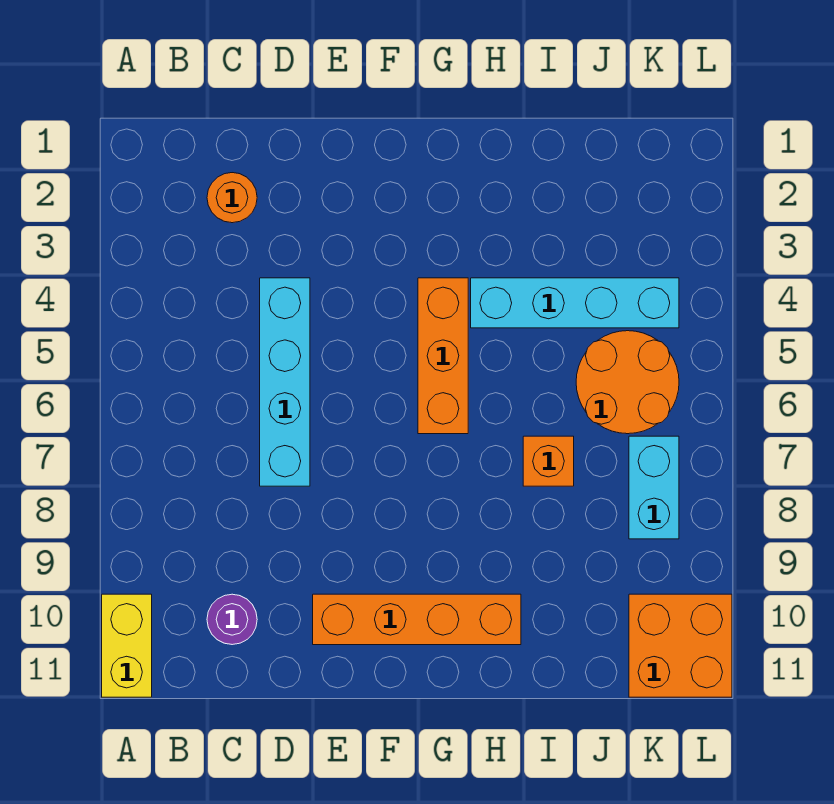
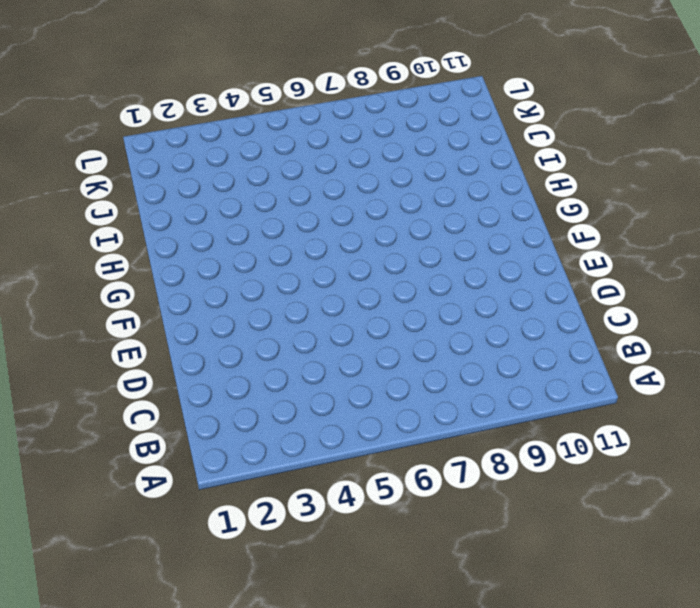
none -> yellow brick A10:A11 level 1
none -> orange round brick C2 level 1

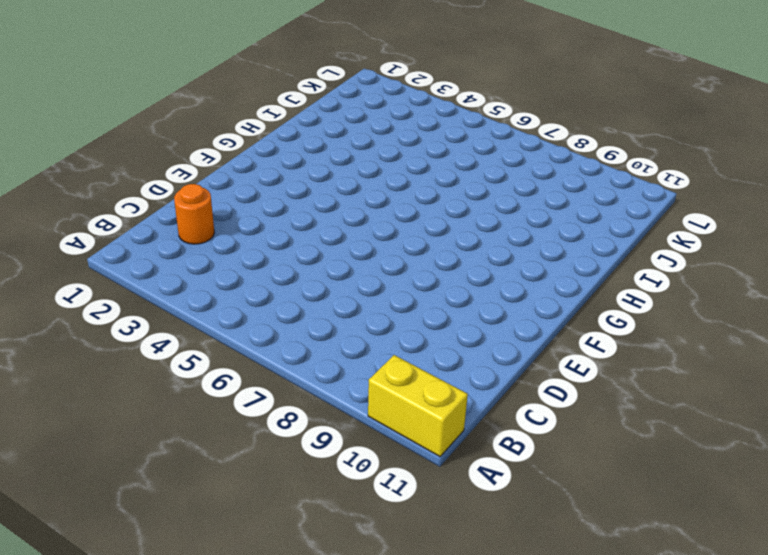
none -> purple round brick C10 level 1
none -> cyan brick D4:D7 level 1

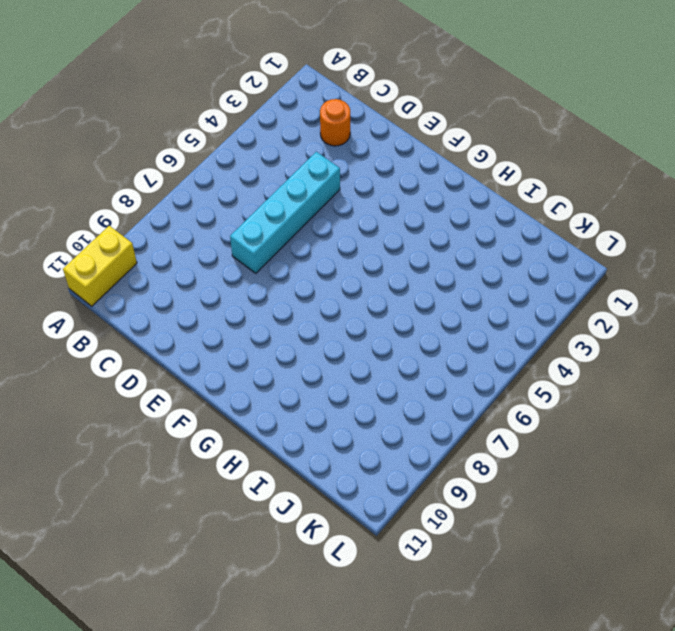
none -> purple round brick C10 level 1
none -> orange brick E10:H10 level 1

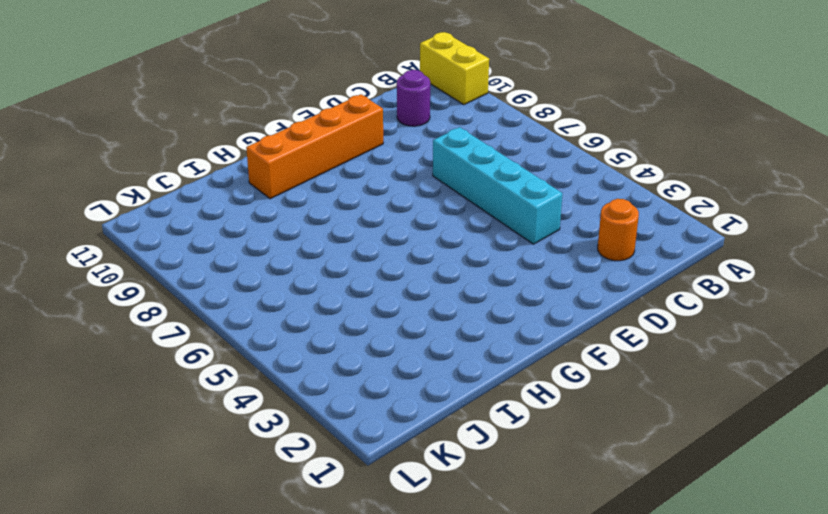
none -> orange brick G4:G6 level 1
none -> cyan brick H4:K4 level 1

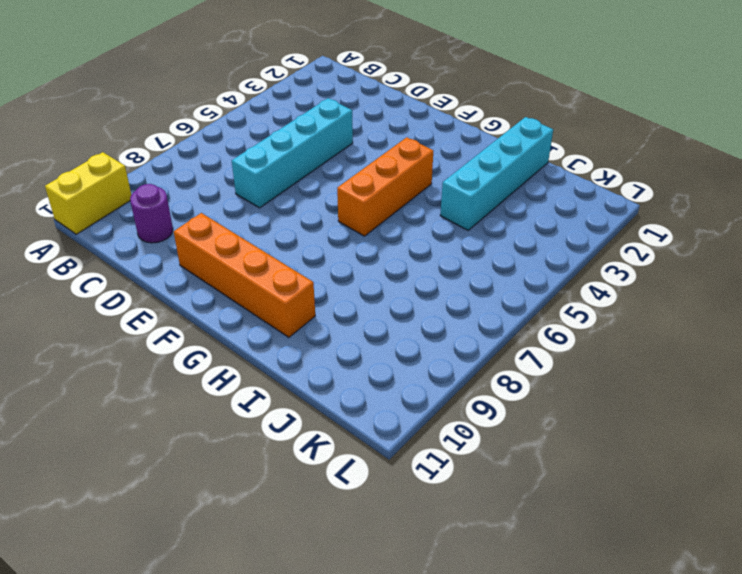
cyan brick I1:I4 level 1 -> cyan brick H4:K4 level 1
none -> orange round brick C2 level 1
none -> orange brick I7 level 1

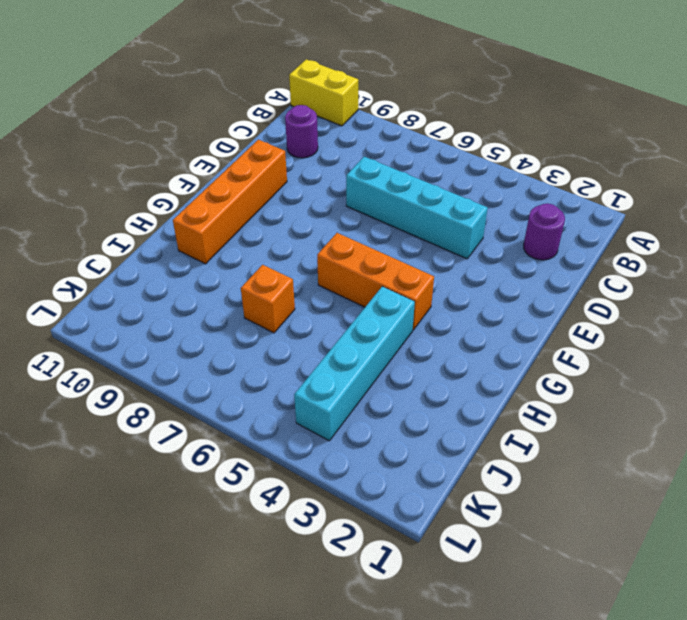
purple round brick C2 level 1 -> orange round brick C2 level 1
none -> orange round brick J5:K6 level 1
none -> cyan brick K7:K8 level 1

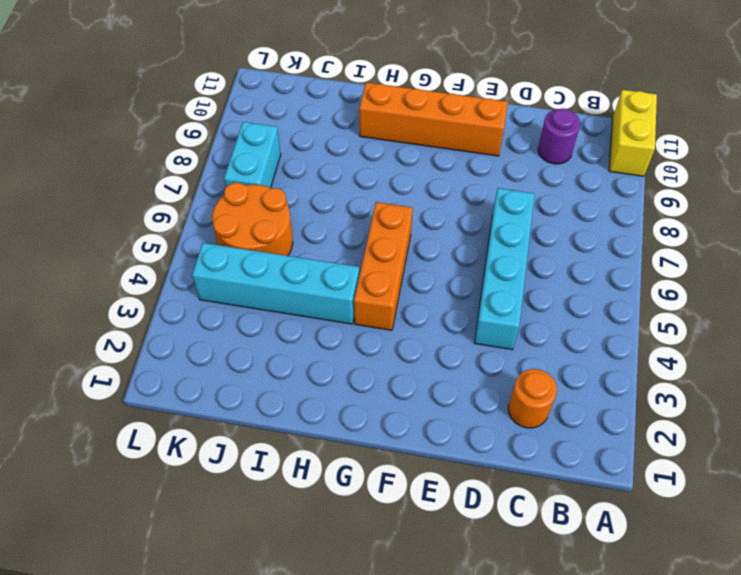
none -> orange brick I7 level 1
none -> orange brick K10:L11 level 1

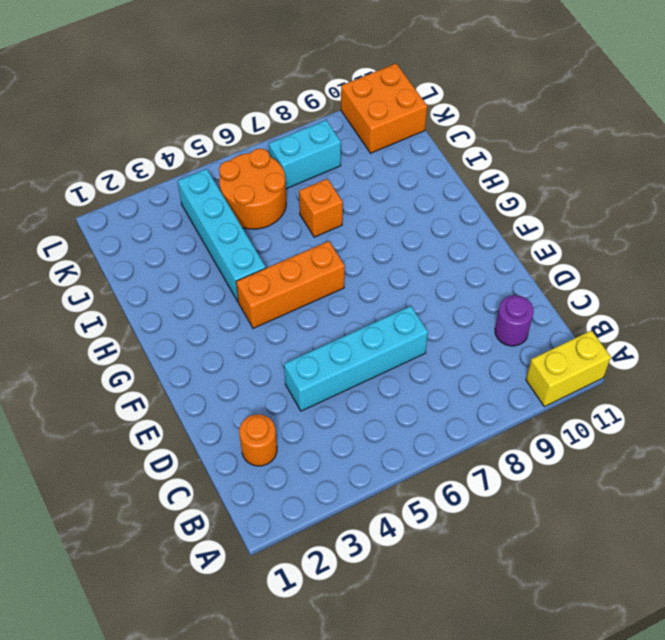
none -> orange brick E10:H10 level 1

